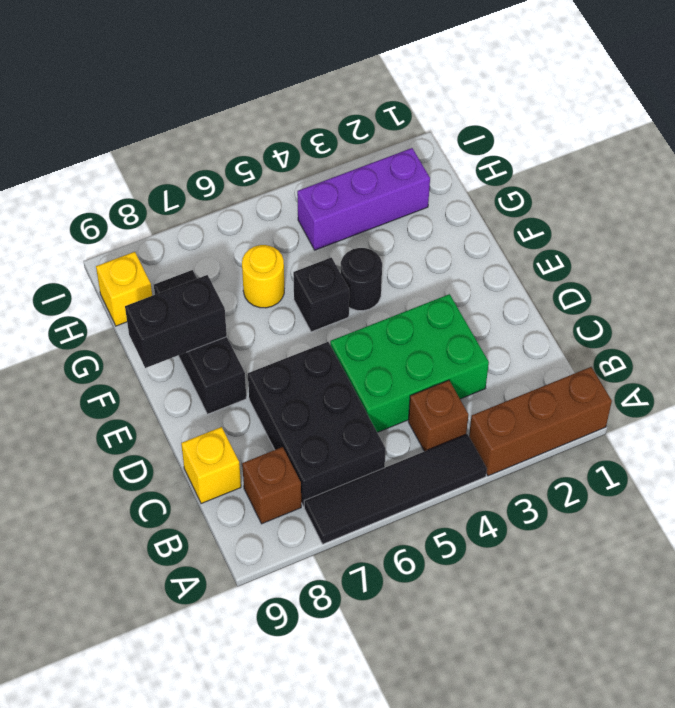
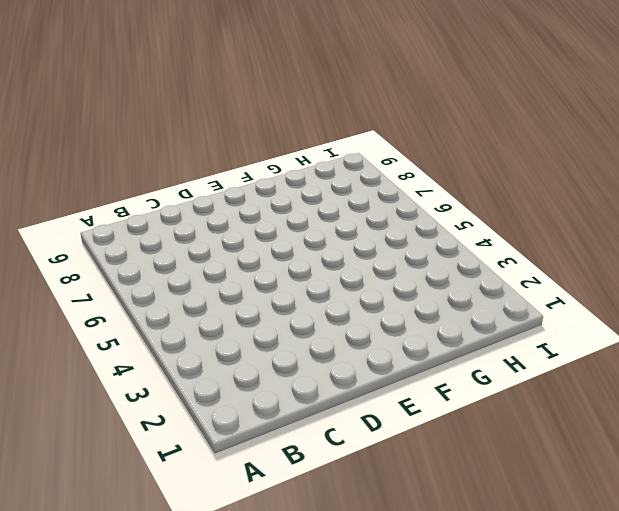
none -> brown brick A1:A3 level 1
none -> black tile A4:A7 level 1
none -> brown brick B4 level 1

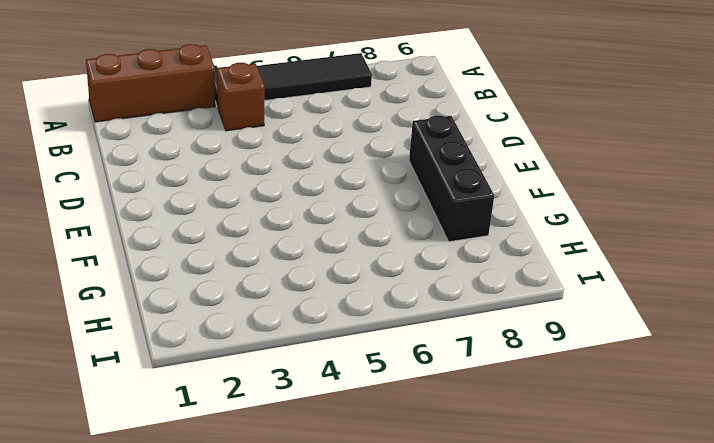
none -> black brick B6:D7 level 1
none -> brown brick B8 level 1
none -> green brick C3:D5 level 1

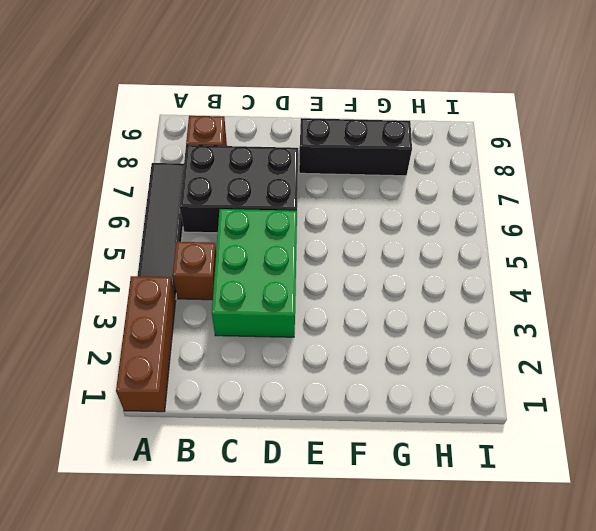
none -> yellow brick C9 level 1
none -> black round brick F4 level 1
none -> black brick F5 level 1

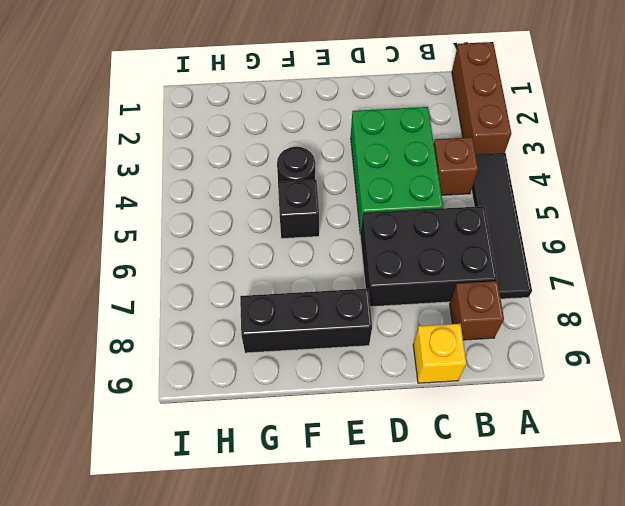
none -> yellow round brick G6 level 1
none -> purple brick H2:H4 level 1
none -> yellow brick H9 level 1

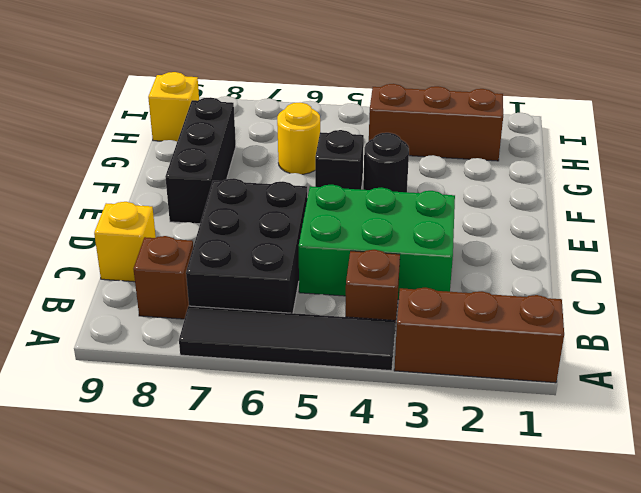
brown brick H2:H4 level 1 -> purple brick H2:H4 level 1
none -> black brick F8:F9 level 2

